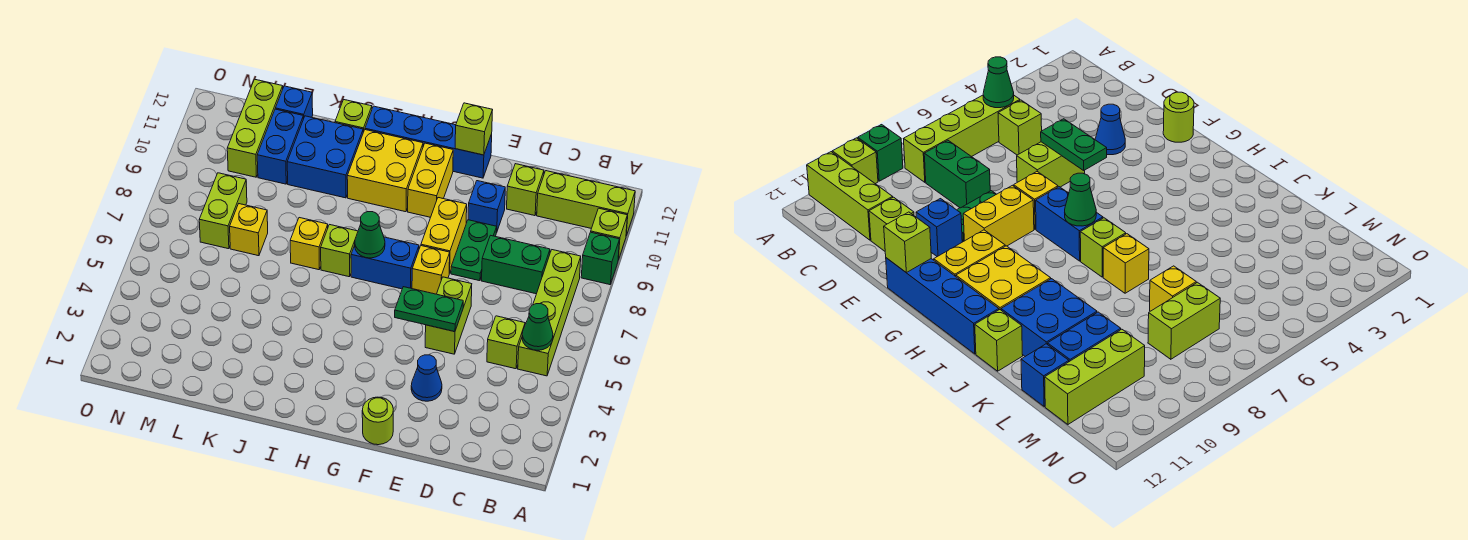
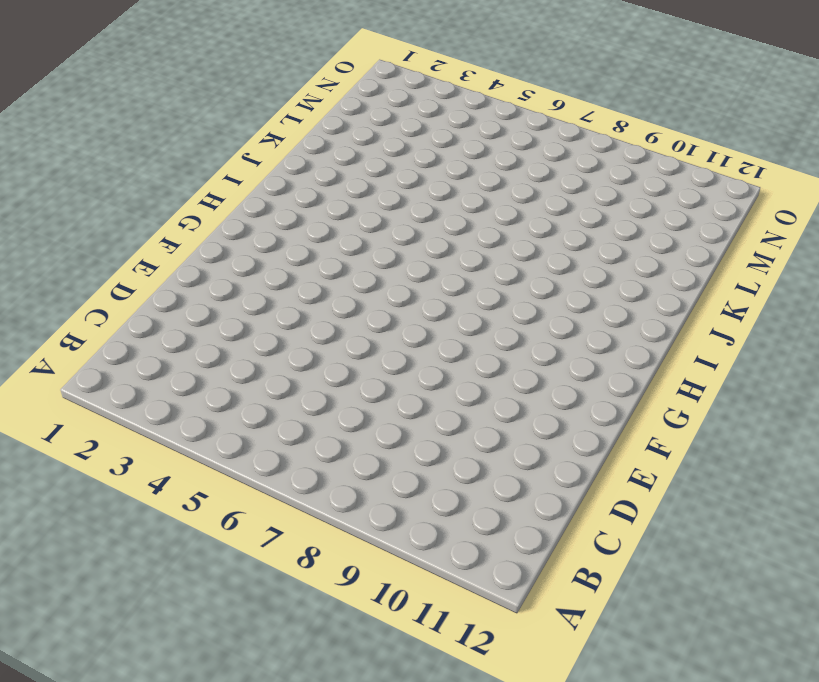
none -> green brick A9 level 1
none -> lime brick A10 level 1
none -> lime brick A11:C11 level 1
none -> lime brick B5:B8 level 1

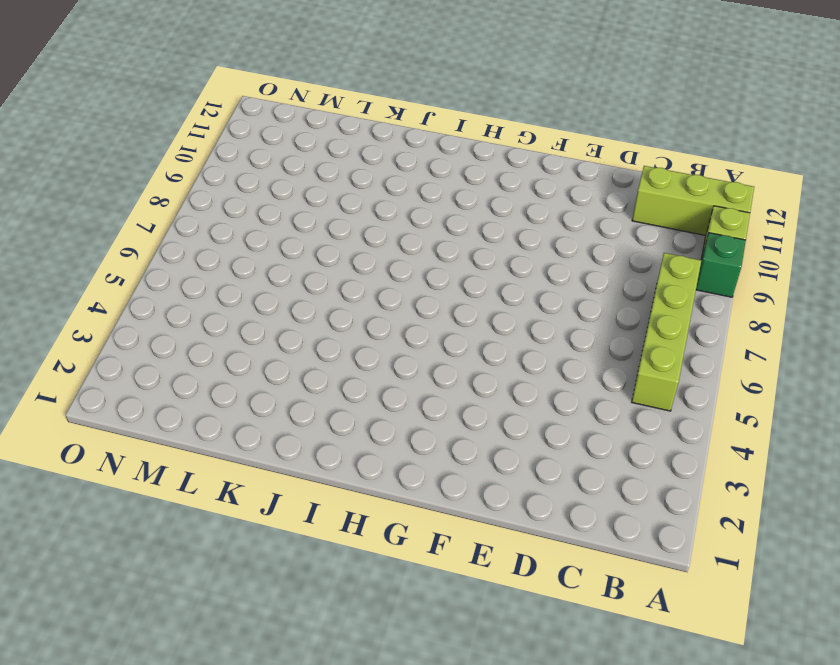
none -> lime brick C5 level 1
none -> green brick C8:D8 level 1
none -> lime brick D11 level 1
none -> blue cone E3 level 1

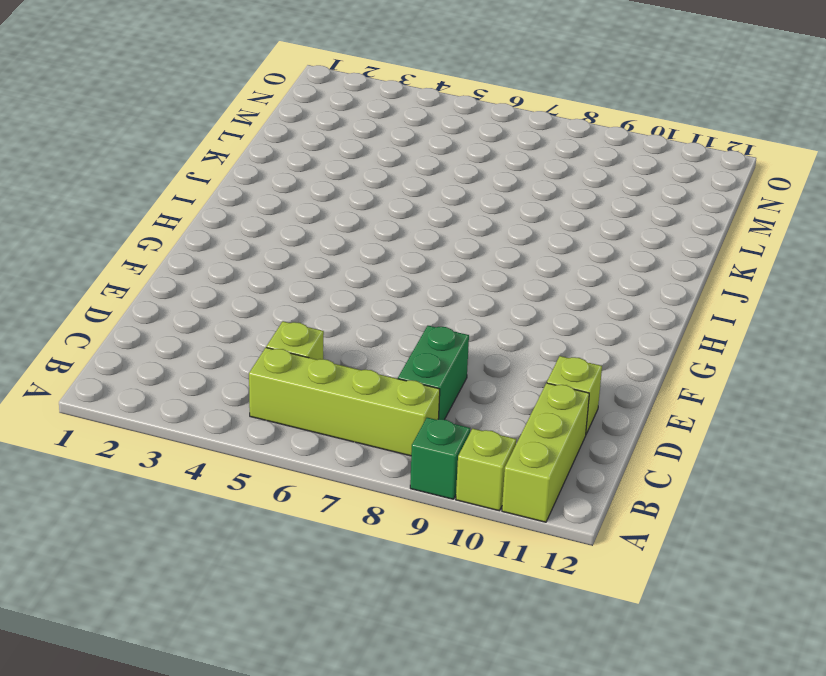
none -> blue cone E3 level 1
none -> lime brick E5:E6 level 1
none -> green plate E8:E9 level 1
none -> blue brick E10 level 1

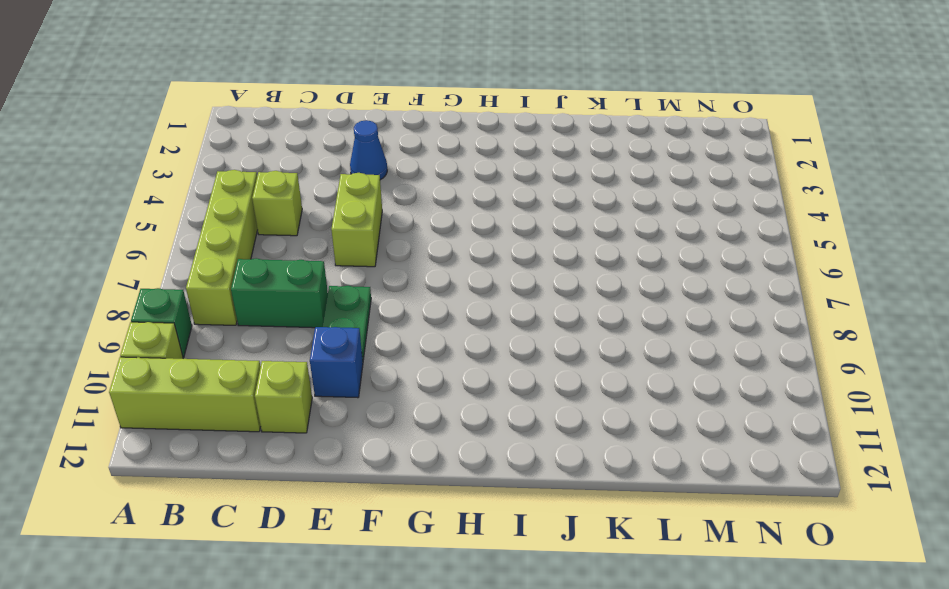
none -> lime round brick F1 level 1
none -> yellow brick F7 level 1
none -> yellow brick F8:F9 level 1
none -> blue brick F12:I12 level 1

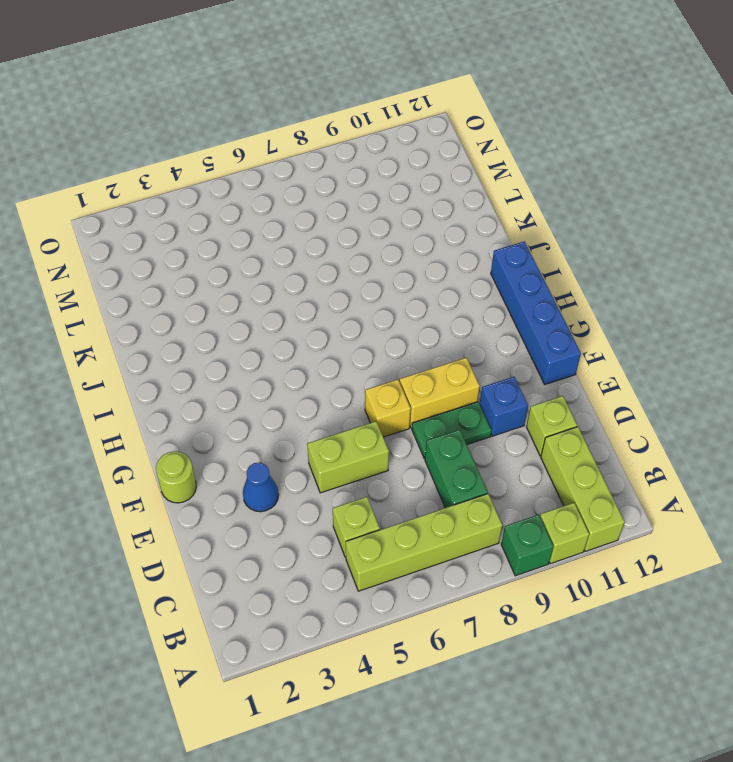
none -> blue brick G7:H7 level 1
none -> yellow brick G10:G11 level 1
none -> yellow brick H10:I11 level 1
none -> lime brick I7 level 1

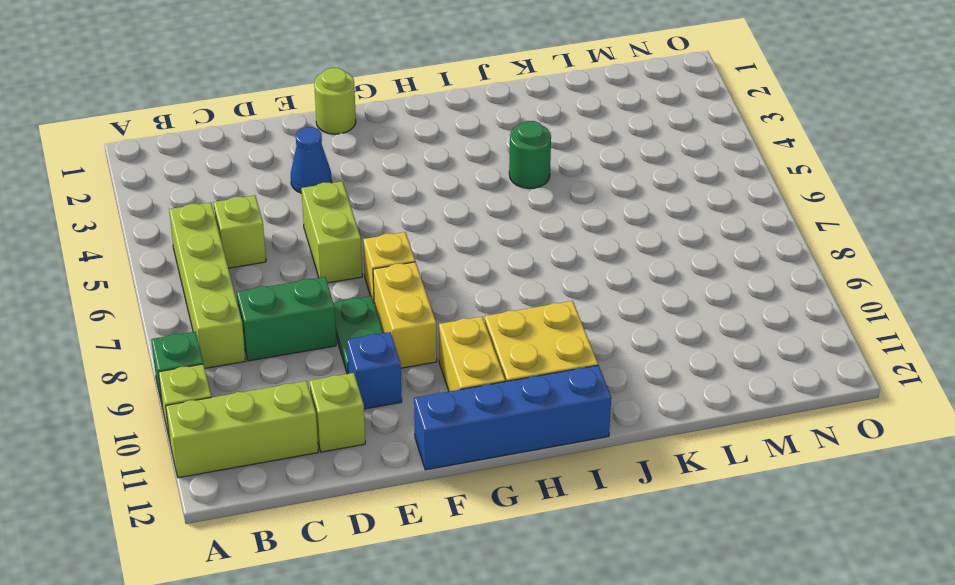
green round brick J4 level 1 -> none
none -> blue brick G7:H7 level 1
none -> lime brick I7 level 1
none -> yellow brick J7 level 1
none -> blue brick J10:K11 level 1

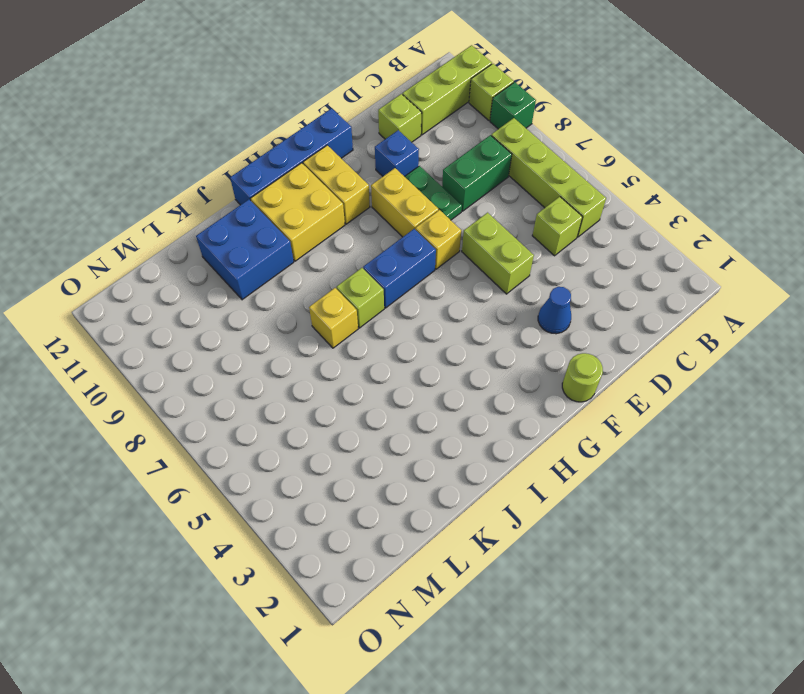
none -> lime brick J12 level 1
none -> yellow brick L7 level 1
none -> blue brick L10:L11 level 1
none -> blue brick L12 level 1

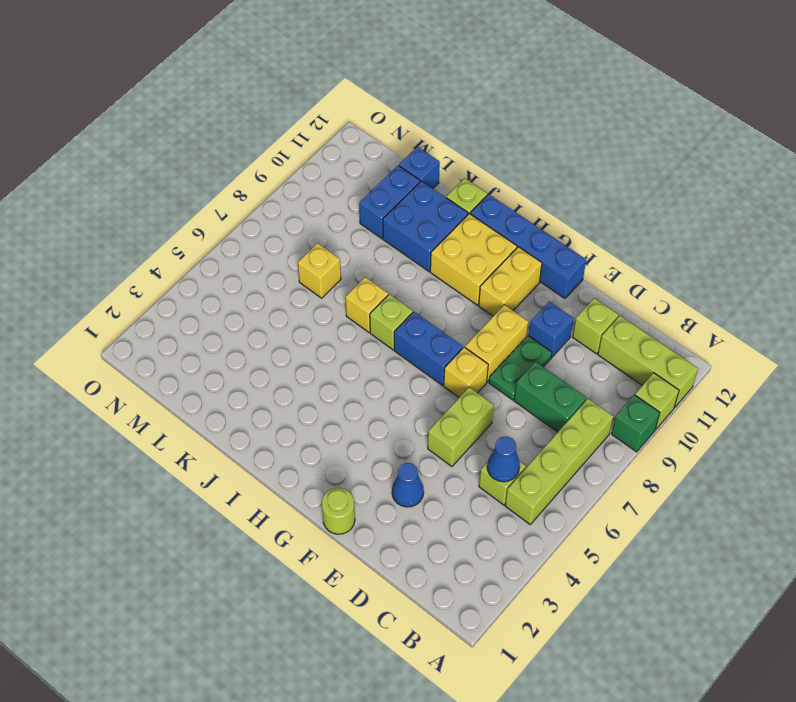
blue cone C5 level 2 -> none
none -> lime brick M7:M8 level 1
none -> lime brick M10:M12 level 1
none -> green cone B5 level 2
none -> green plate E5:F5 level 2

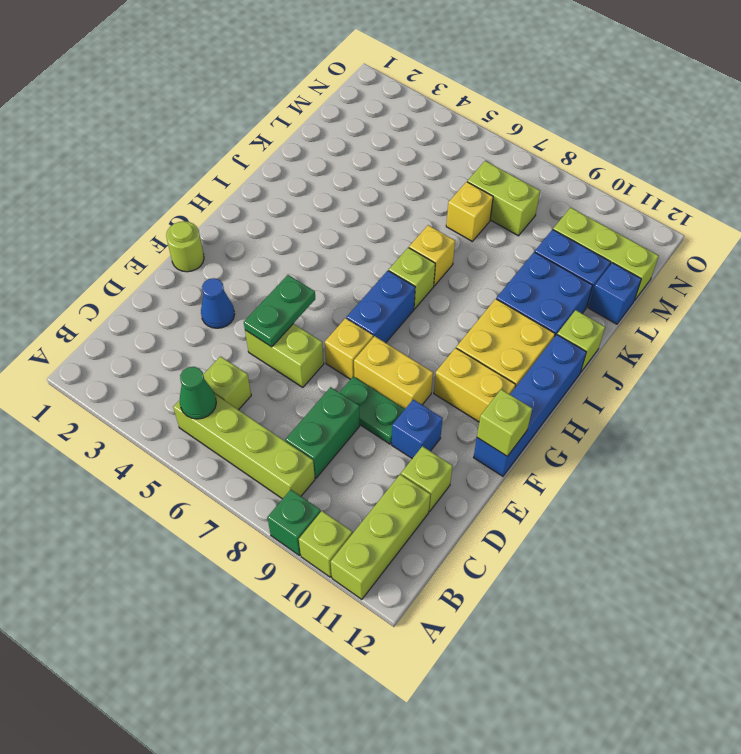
none -> green cone H7 level 2

